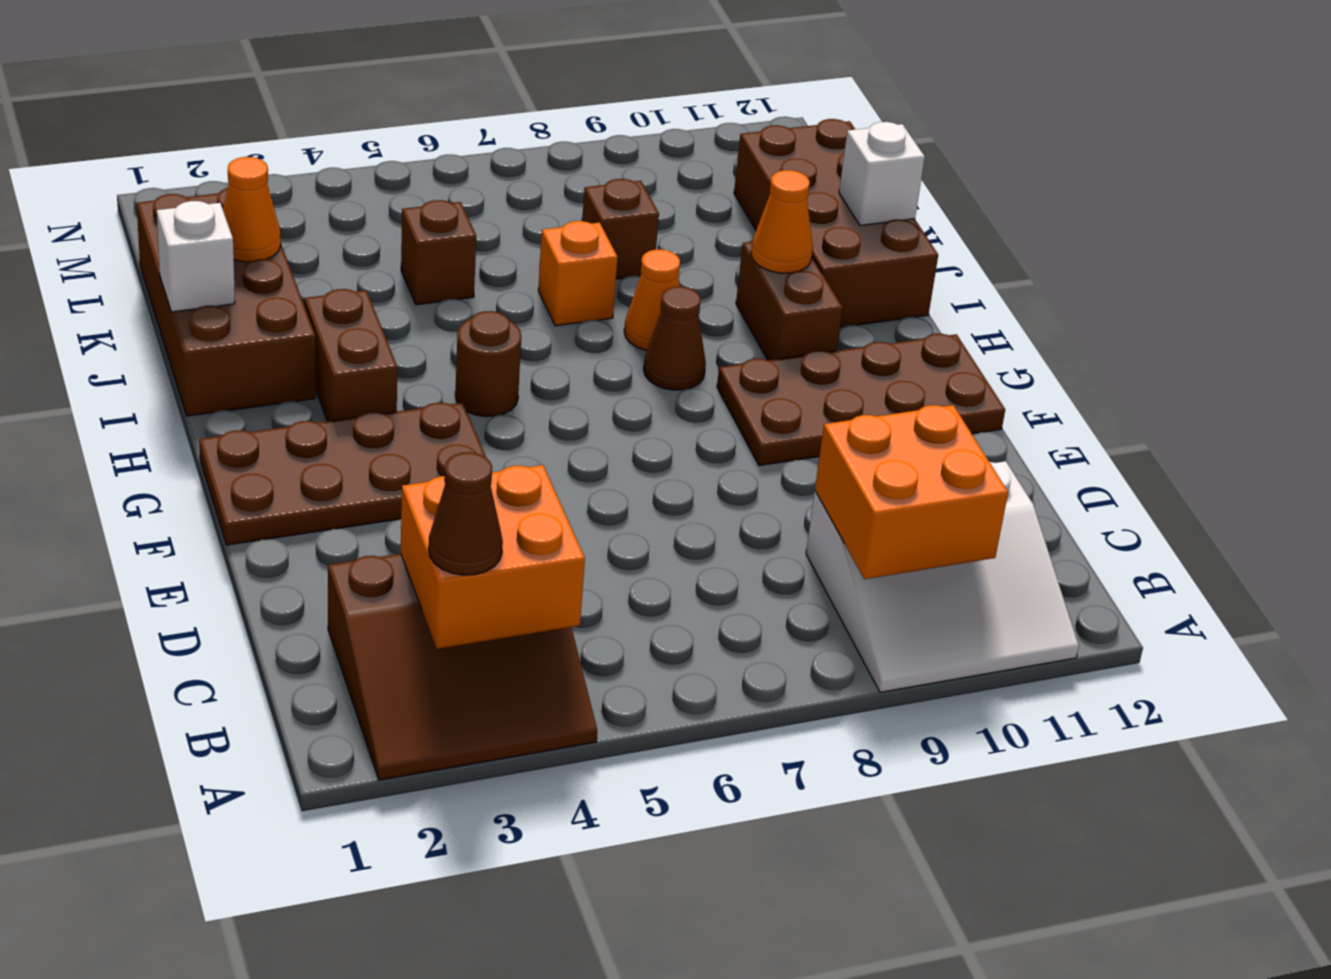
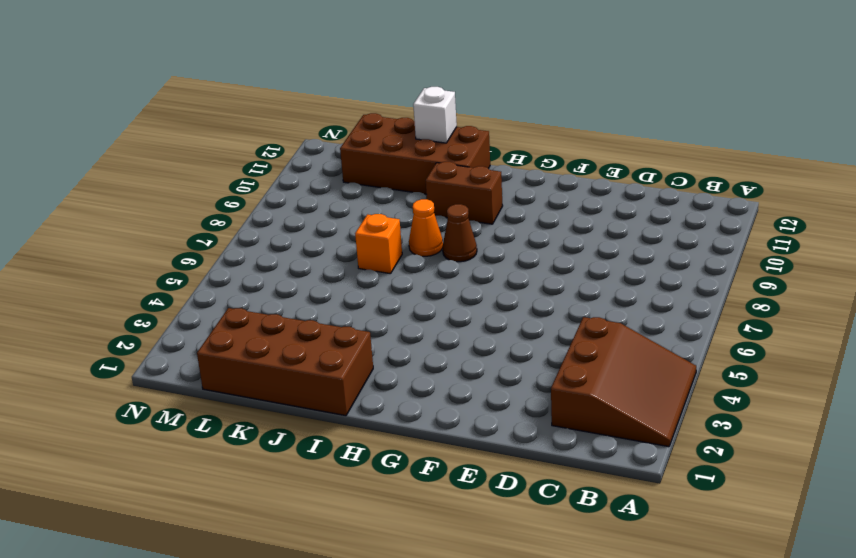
none -> white slope A9:C11 level 1 top C
none -> brown plate F1:G4 level 1
none -> brown plate F9:G12 level 1

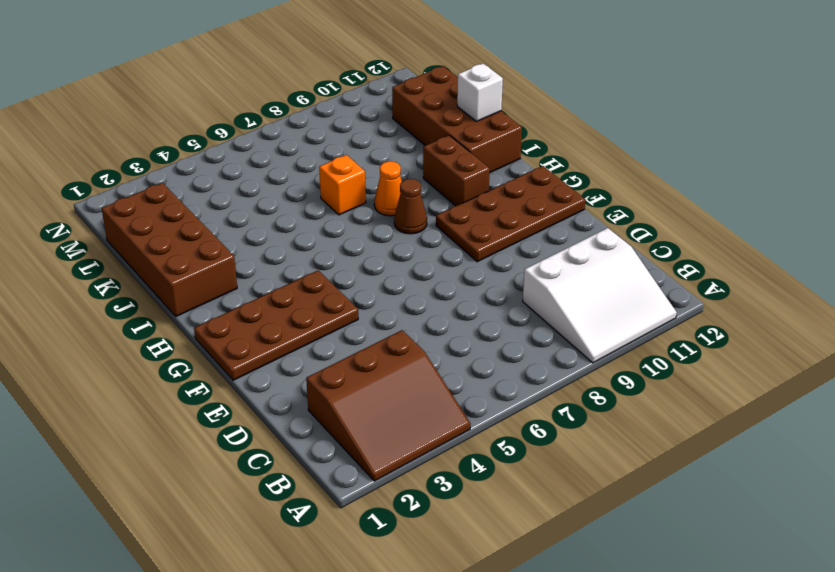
none -> brown brick H3:I3 level 1
none -> brown round brick H5 level 1
none -> brown brick K5 level 1

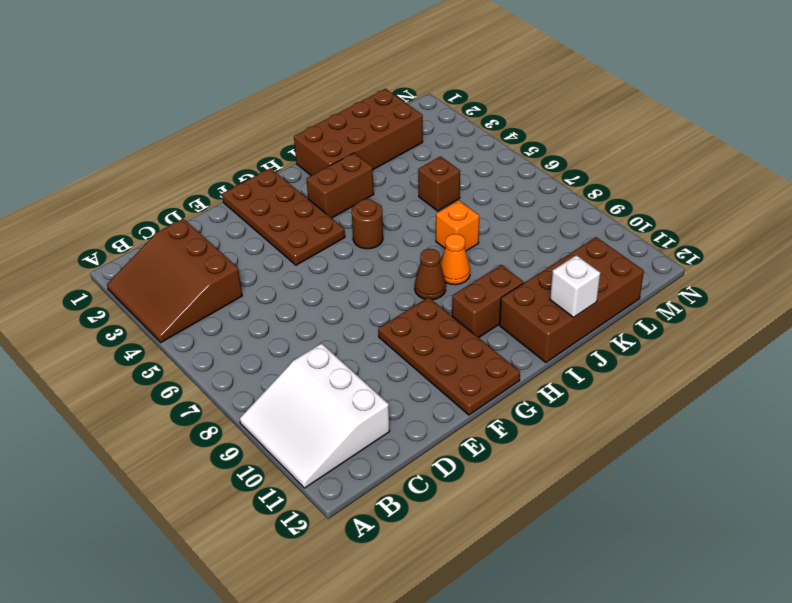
none -> brown brick K8 level 1
none -> orange brick B3:C4 level 2
none -> orange brick B9:C10 level 2

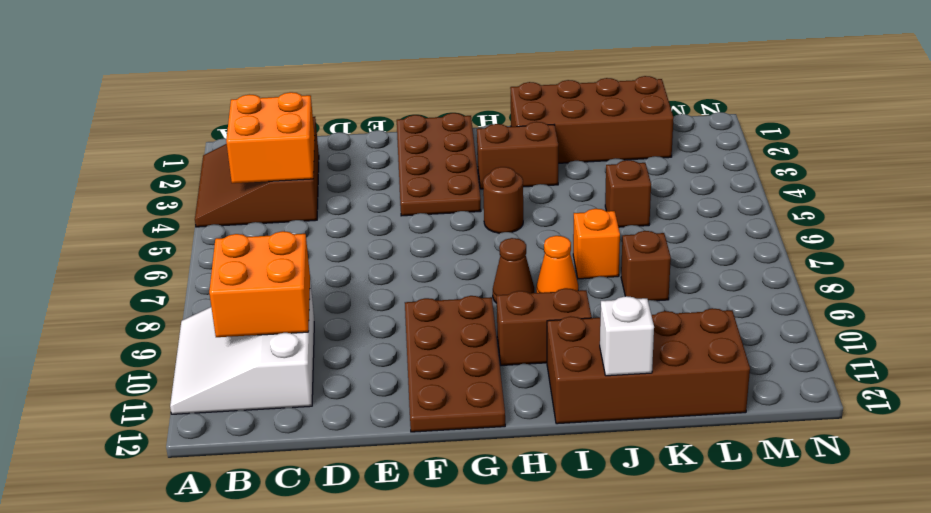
none -> orange cone I10 level 2
none -> white brick J1 level 2
none -> orange cone K2 level 2

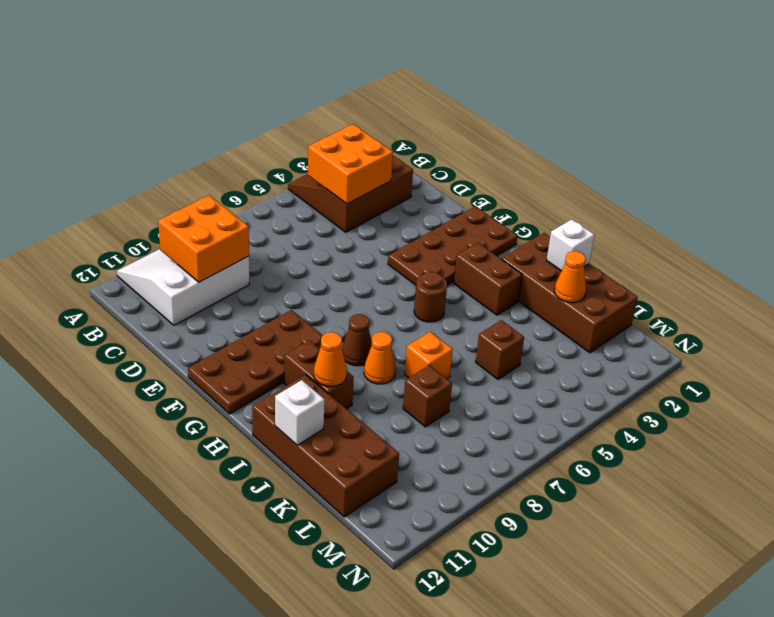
none -> brown cone B3 level 3

